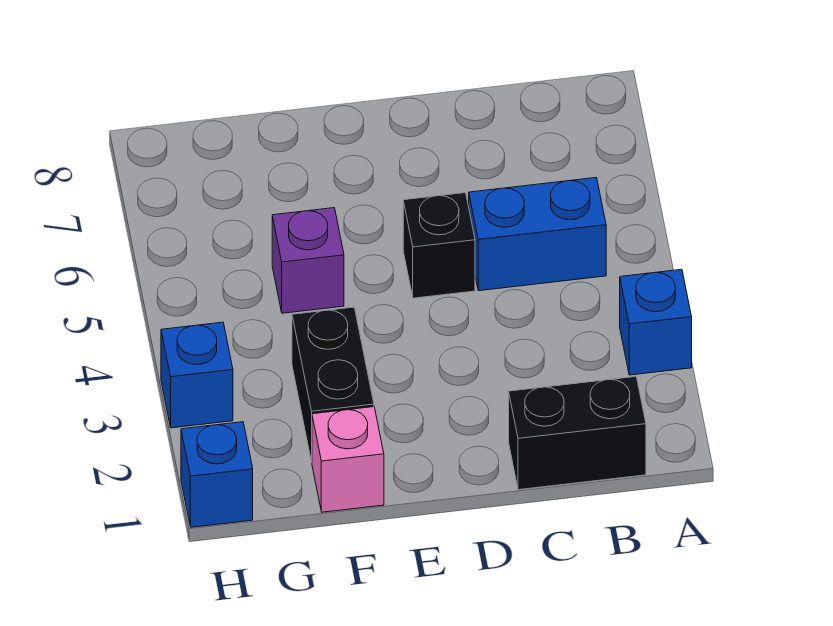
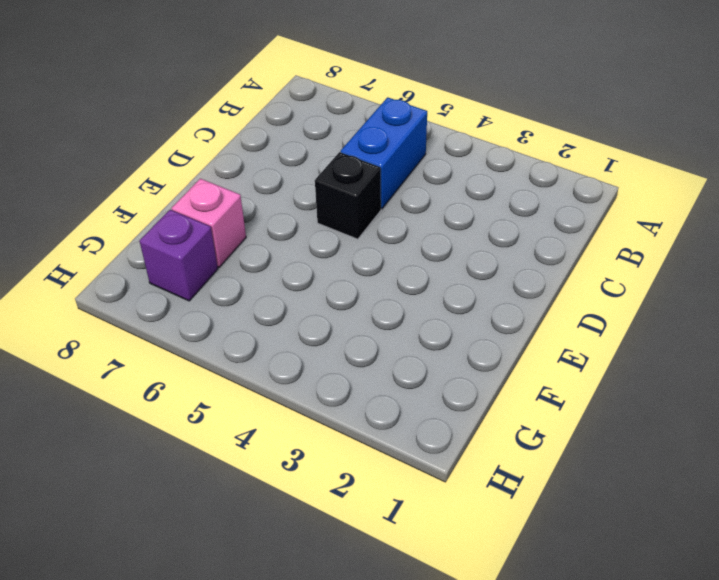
pink brick F7 level 1 -> pink brick F1 level 1
purple brick G7 level 1 -> purple brick F5 level 1
none -> blue brick A3 level 1
none -> black brick B1:C1 level 1

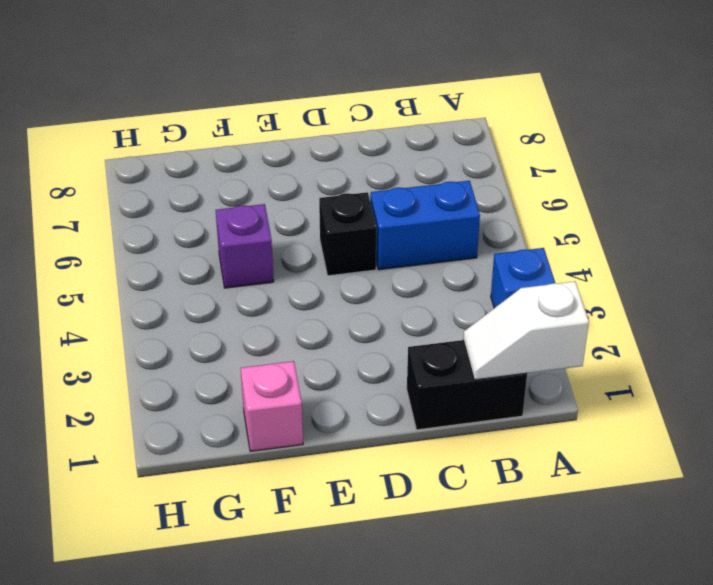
white slope A1:B1 level 2 top A -> none
none -> black brick F2:F3 level 1
none -> blue brick H1 level 1

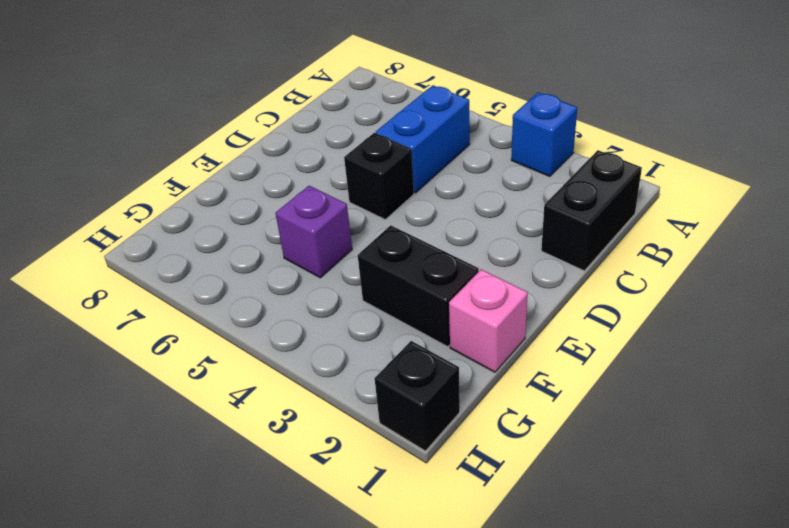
black brick H1 level 1 -> blue brick H1 level 1
none -> blue brick H3 level 1

